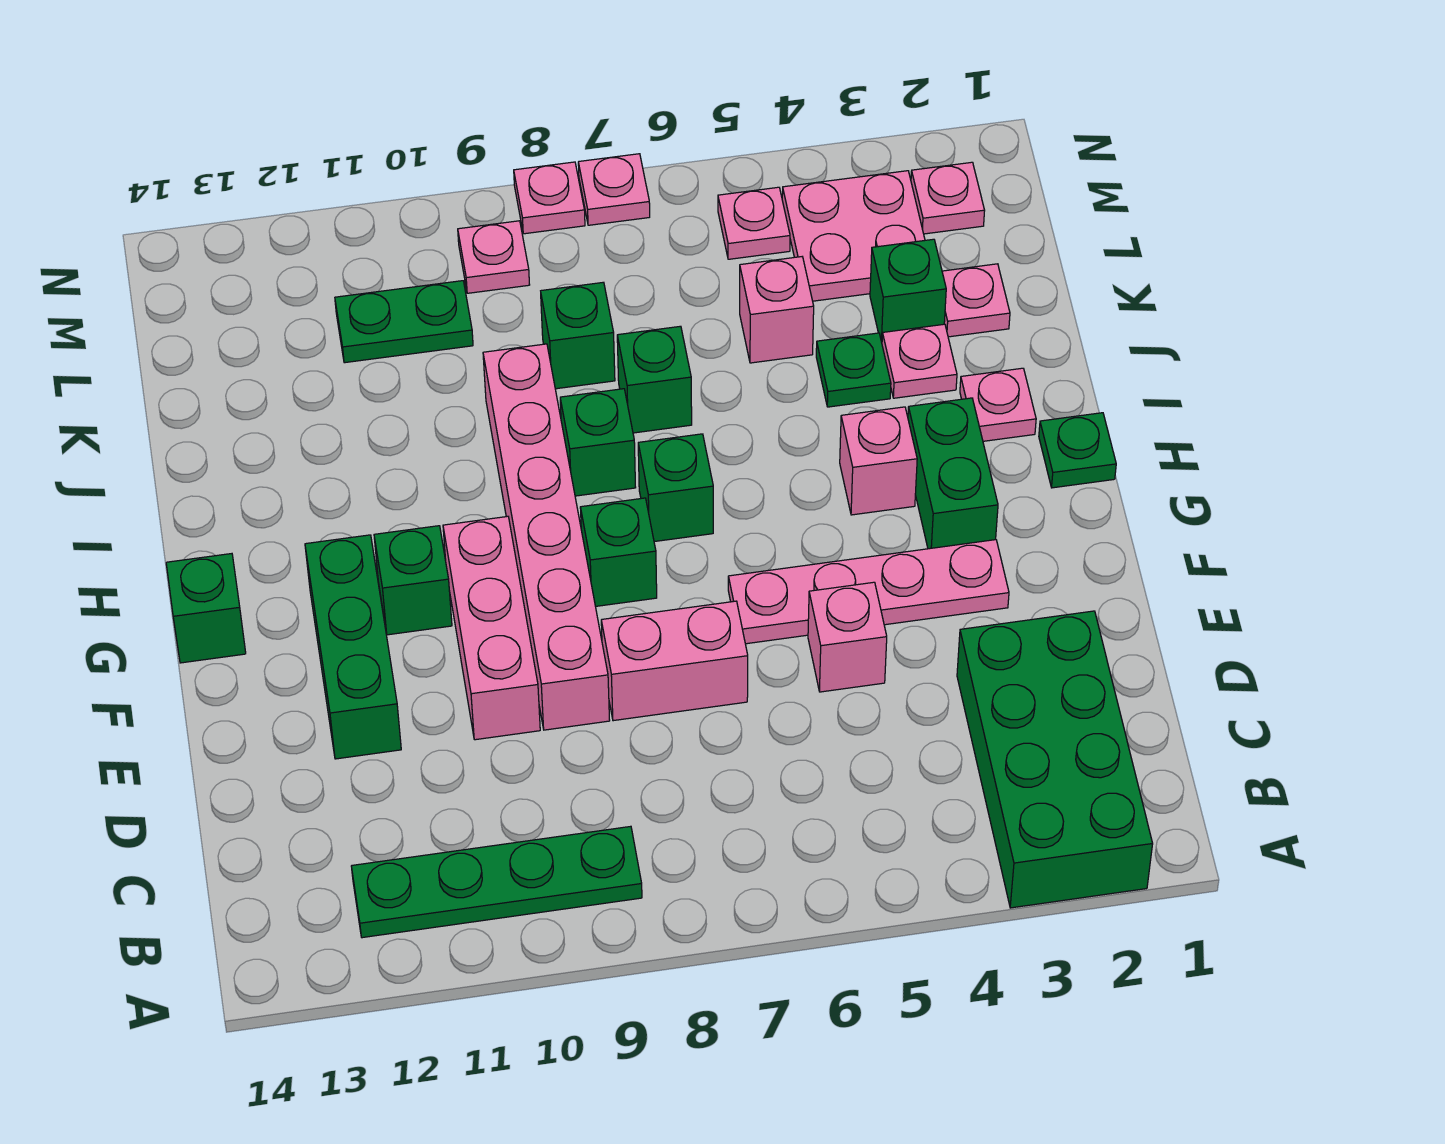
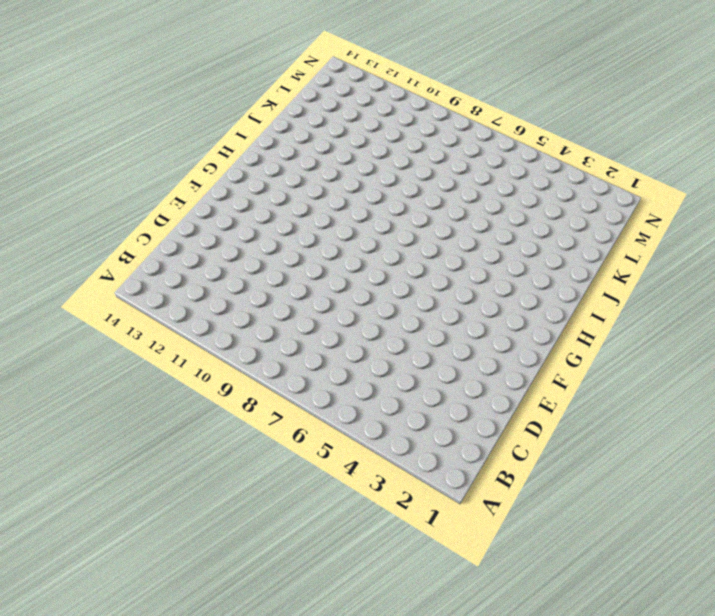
none -> green brick A2:D3 level 1
none -> green plate B9:B12 level 1
none -> pink brick E5 level 1
none -> pink brick E7:E8 level 1

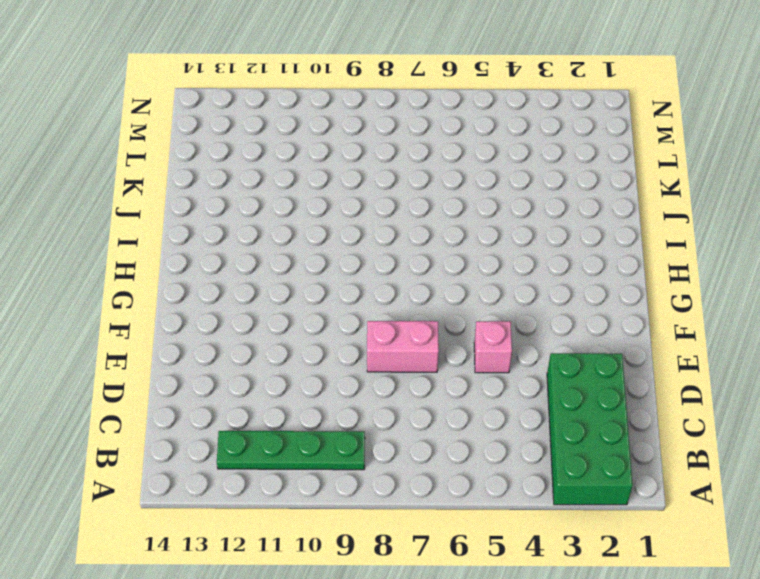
none -> pink brick E9:J9 level 1
none -> pink brick E10:G10 level 1
none -> green brick E12:G12 level 1
none -> pink plate F3:F6 level 1

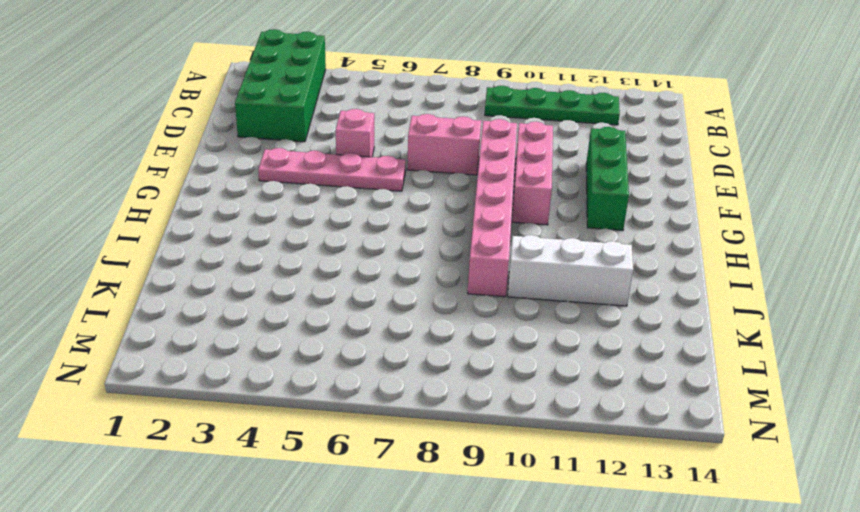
white brick J10:J12 level 1 -> none
none -> green brick G3:H3 level 1
none -> green brick G8 level 1
none -> green brick G11 level 1
none -> green brick G14 level 1

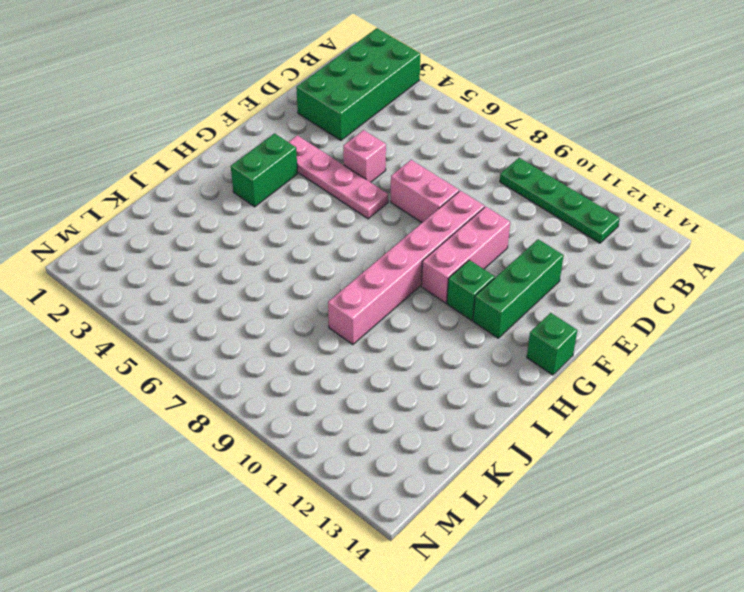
none -> green brick G8 level 1
none -> green plate H1 level 1
none -> pink brick H4 level 1
none -> green brick H7 level 1

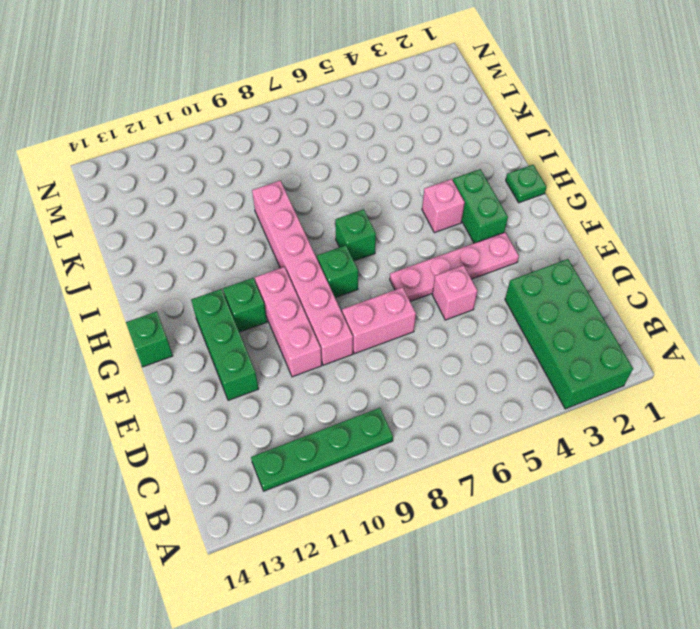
none -> pink plate I2 level 1
none -> green brick I8 level 1
none -> pink plate J3 level 1
none -> green plate J4 level 1

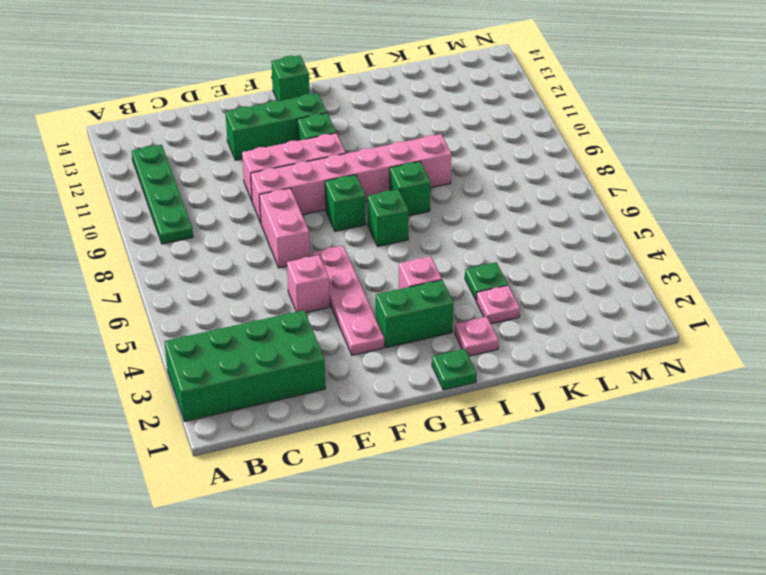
none -> green brick J7 level 1
none -> pink plate K2 level 1
none -> green brick K3 level 1
none -> pink brick K5 level 1

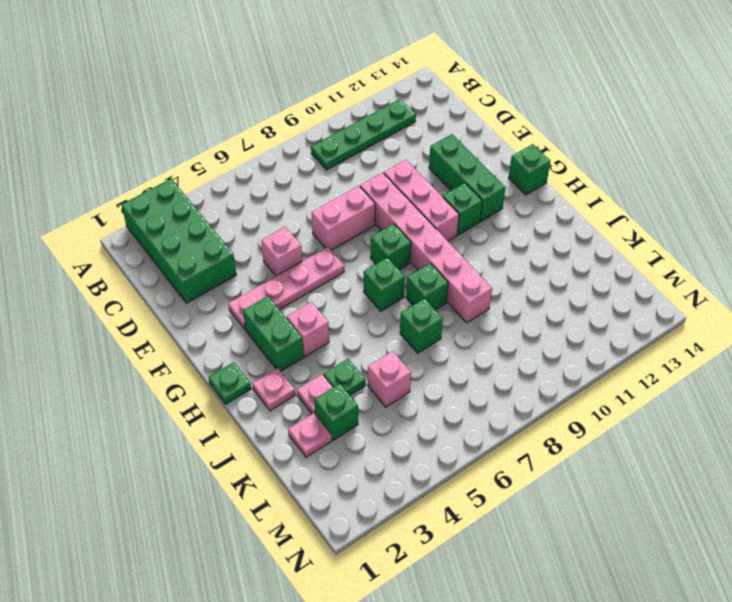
none -> green brick K8 level 1
none -> pink plate L3:M4 level 1
none -> green plate L10:L11 level 1
none -> pink plate M2 level 1

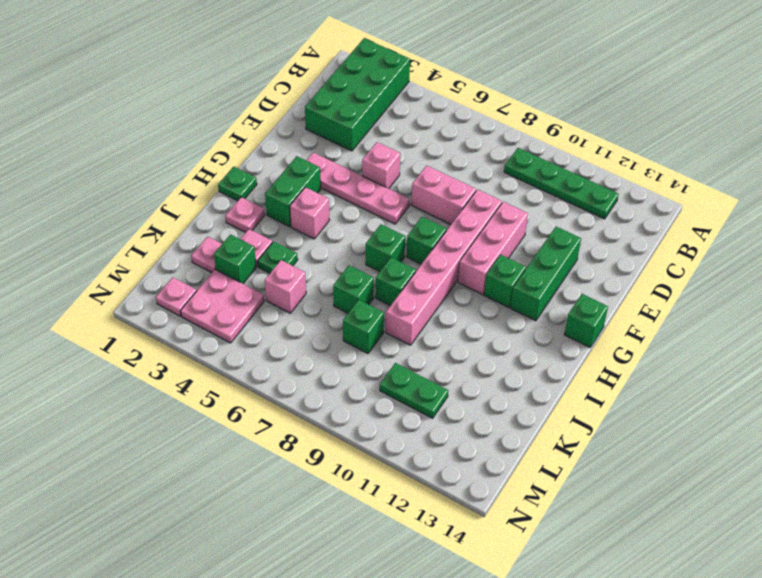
none -> pink plate M5 level 1
none -> pink plate M9 level 1
none -> pink plate N7 level 1
none -> pink plate N8 level 1

